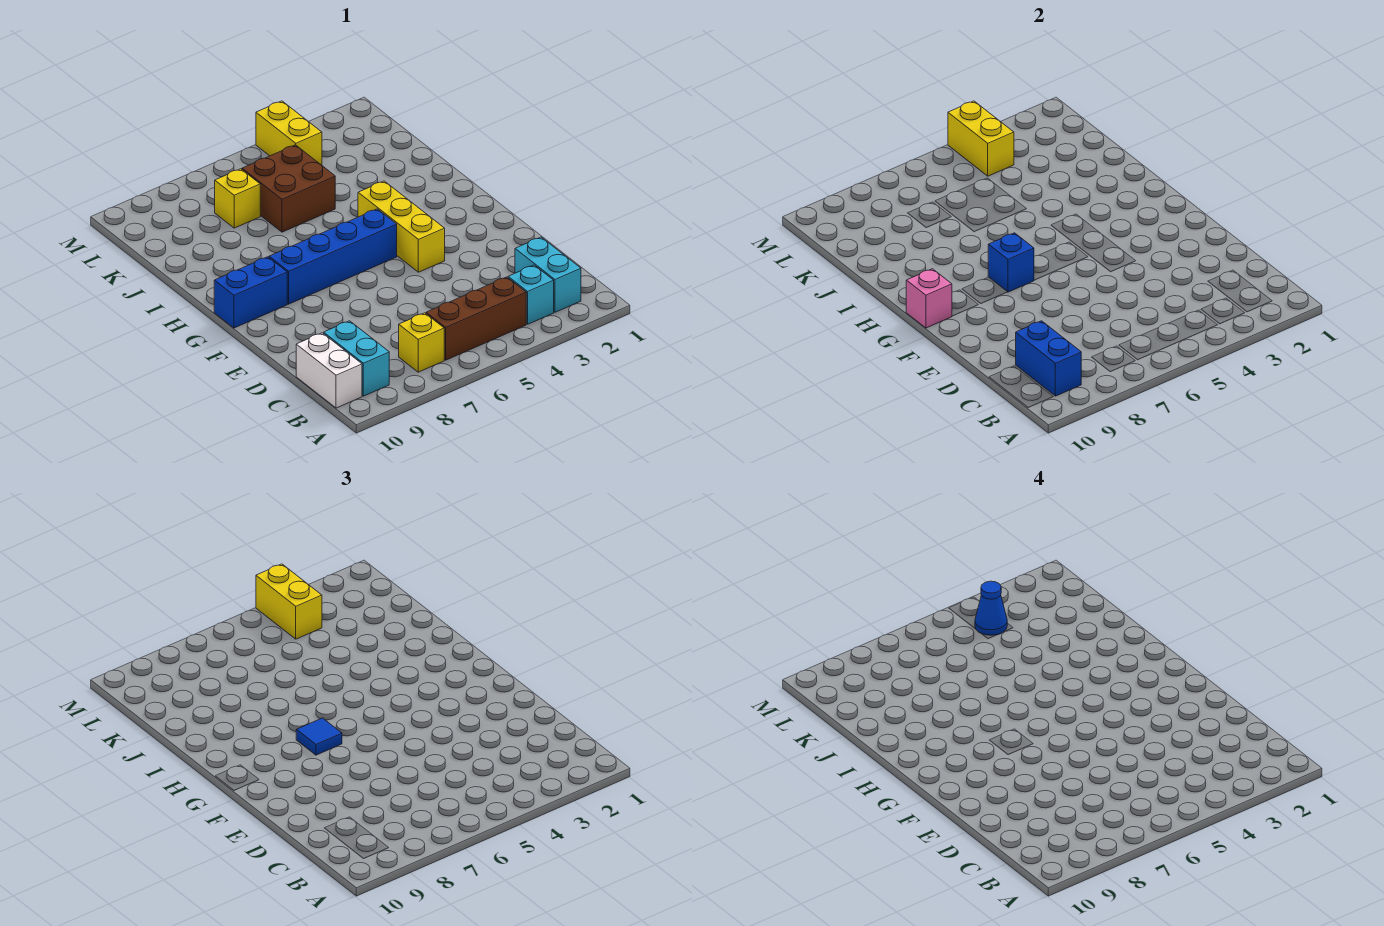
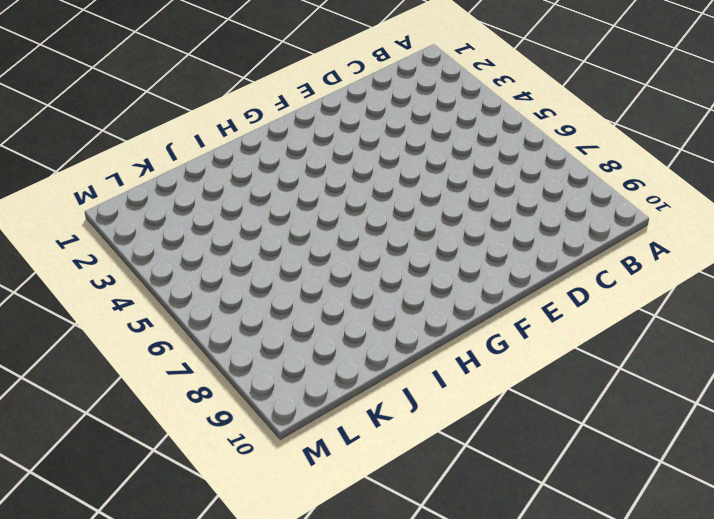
none -> cyan brick B2:C2 level 1
none -> cyan brick B3 level 1
none -> brown brick B4:B6 level 1

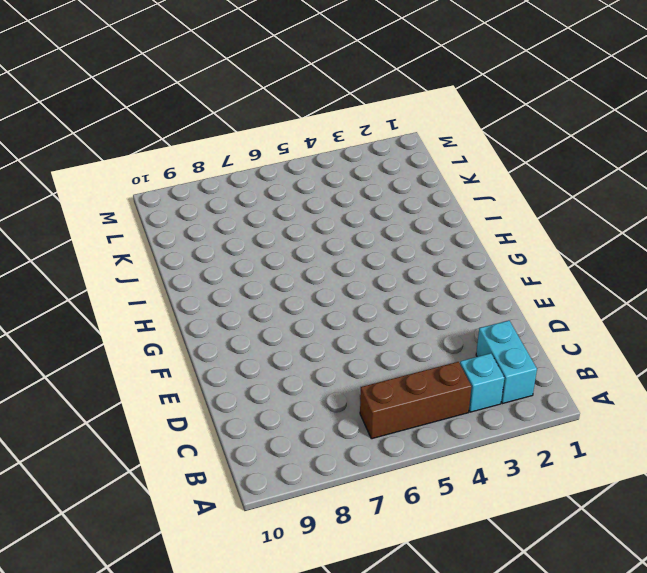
none -> yellow brick B7 level 1
none -> cyan brick B9:C9 level 1
none -> white brick B10:C10 level 1

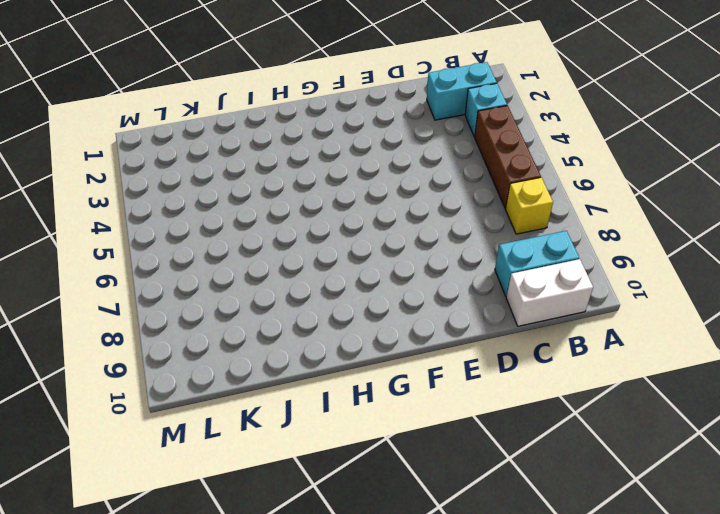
none -> yellow brick F4:H4 level 1
none -> blue brick G5:G8 level 1
none -> blue brick G9:G10 level 1

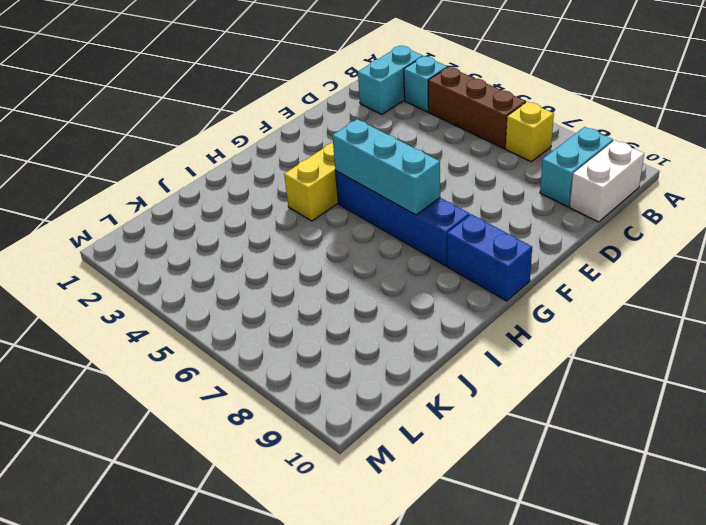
cyan brick G5:G7 level 2 -> blue brick G7 level 2
none -> brown brick J5:K6 level 1
none -> yellow brick K7 level 1
none -> yellow brick L4:M4 level 1

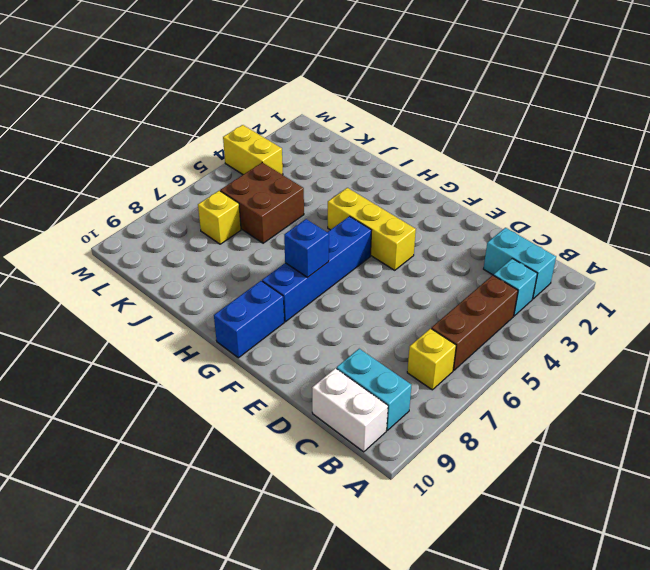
none -> blue brick B9:C9 level 2
none -> pink brick G10 level 2
none -> yellow brick L4:M4 level 2

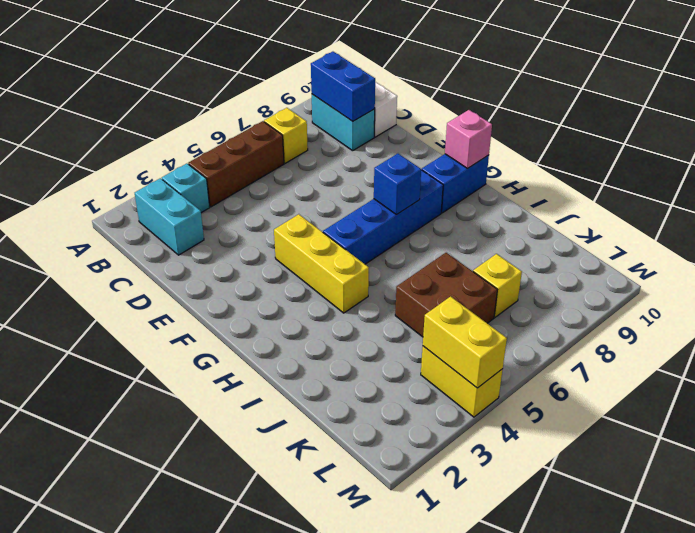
none -> blue tile G7 level 3
none -> yellow brick L4:M4 level 3
none -> blue cone L4 level 4

